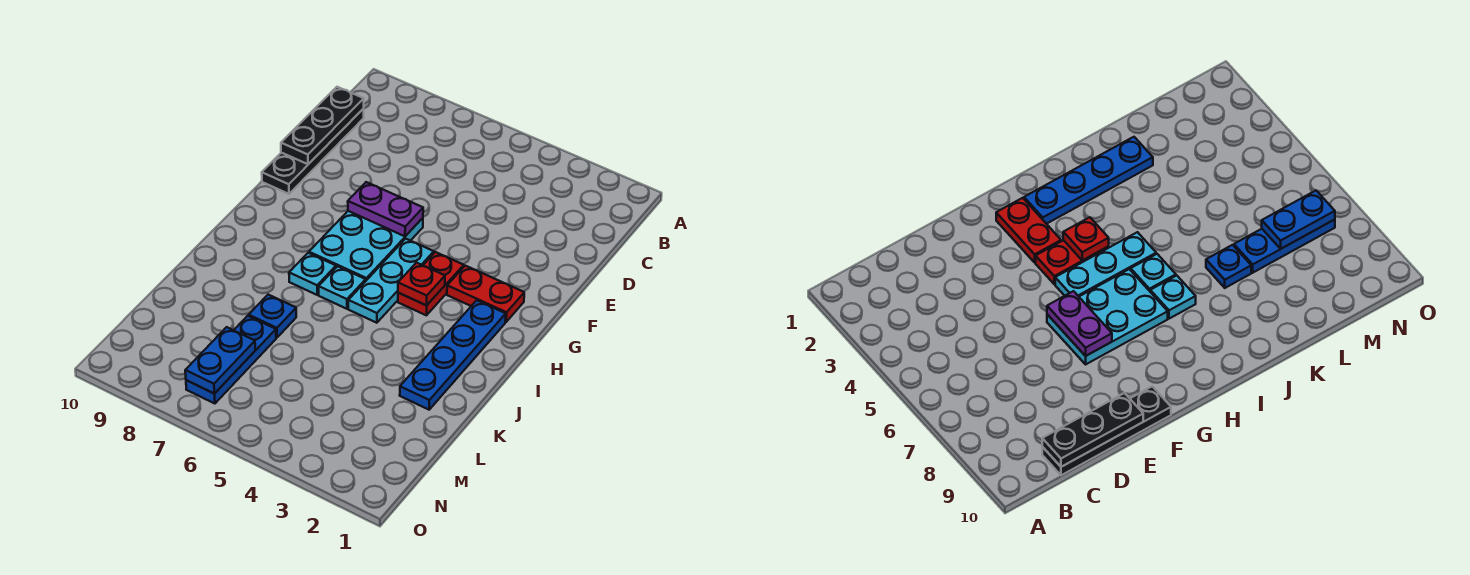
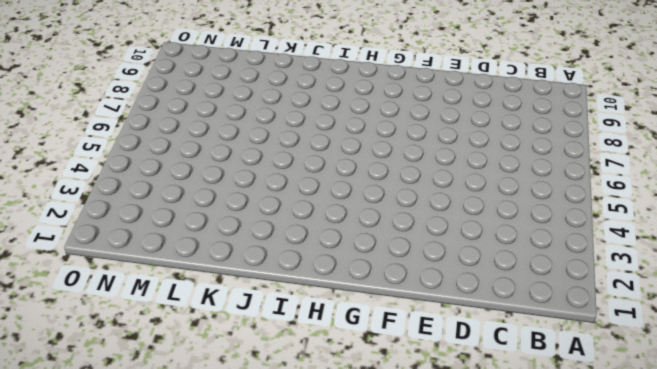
none -> black plate C10:F10 level 1
none -> cyan plate F6:H7 level 1
none -> red plate G2:G3 level 1

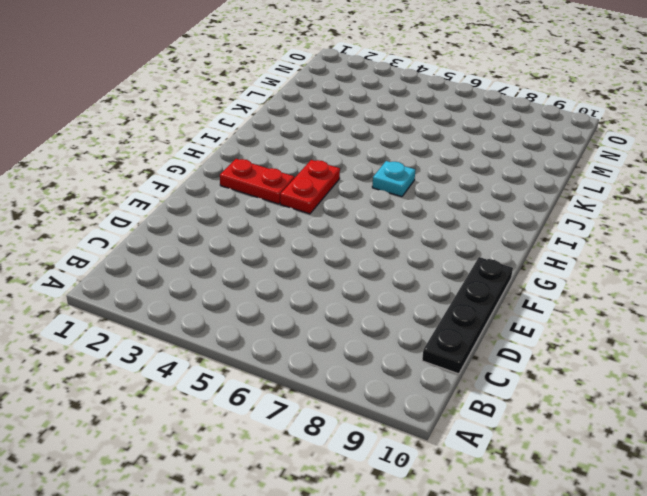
none -> cyan plate F6:H7 level 1
none -> cyan plate G5:I5 level 1
none -> blue plate H2:K2 level 1

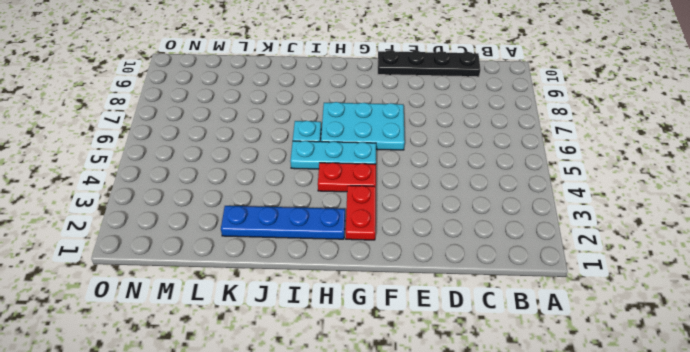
none -> cyan plate I7 level 1
none -> blue plate K7 level 1
none -> blue plate L7:N7 level 1

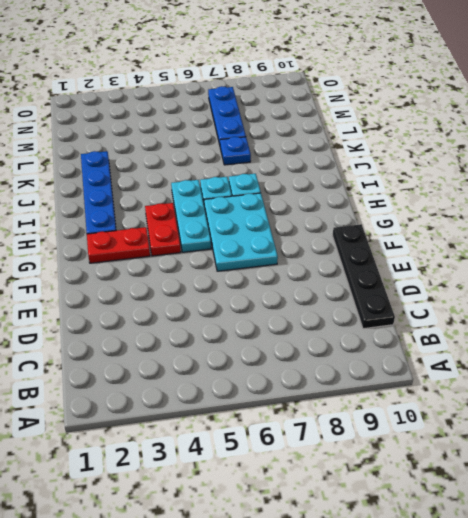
none -> black plate C10:E10 level 2
none -> purple plate F6:F7 level 2
none -> red plate H4 level 2

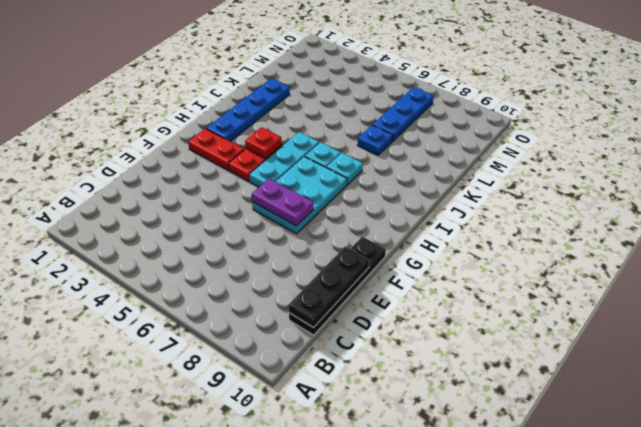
none -> blue plate M7:N7 level 2

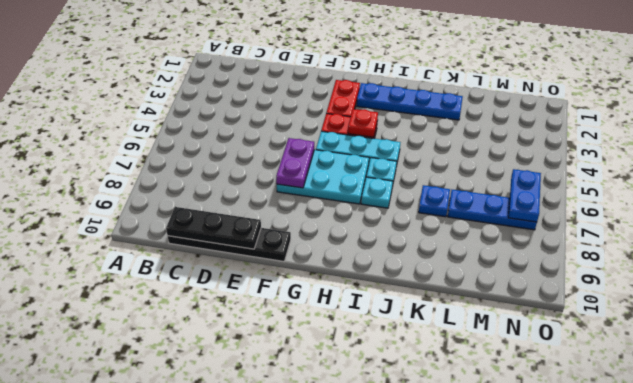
blue plate N6:N7 level 2 -> blue plate M7:N7 level 2

